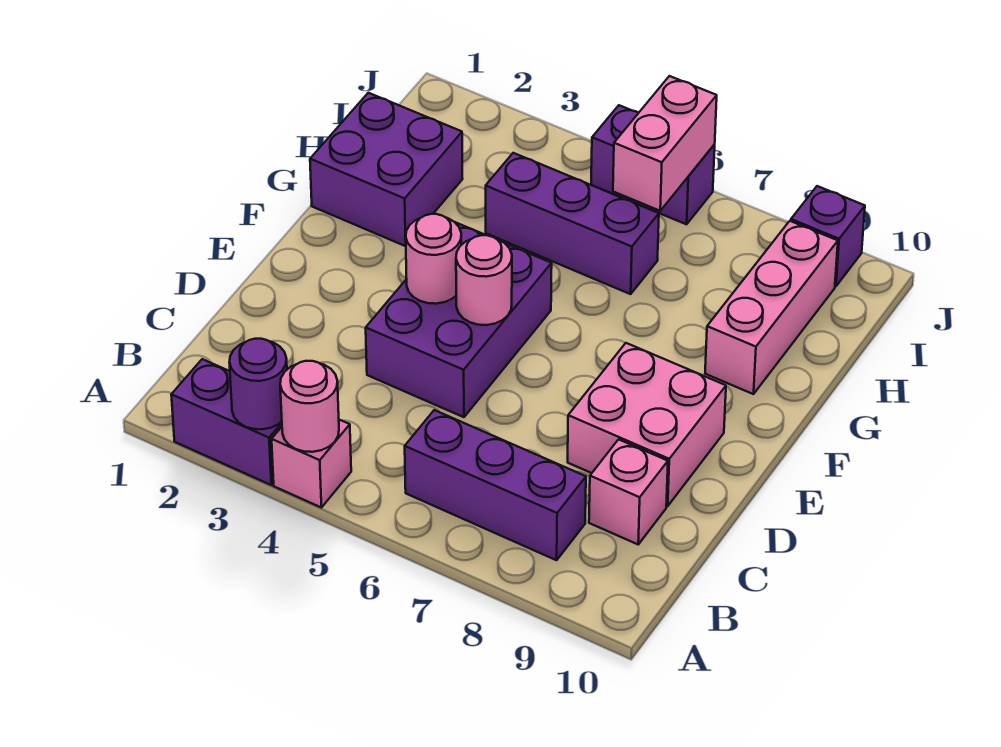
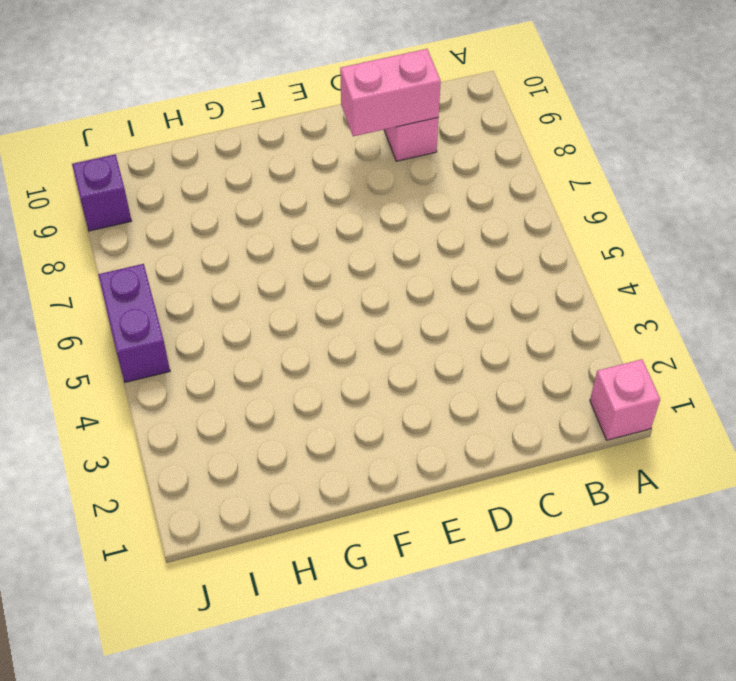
pink brick A1 level 1 -> pink brick A4 level 1
pink brick C9:D9 level 2 -> pink brick I6:J6 level 2
none -> purple brick A2:A3 level 1
none -> purple brick B6:B8 level 1
none -> purple brick D4:F5 level 1

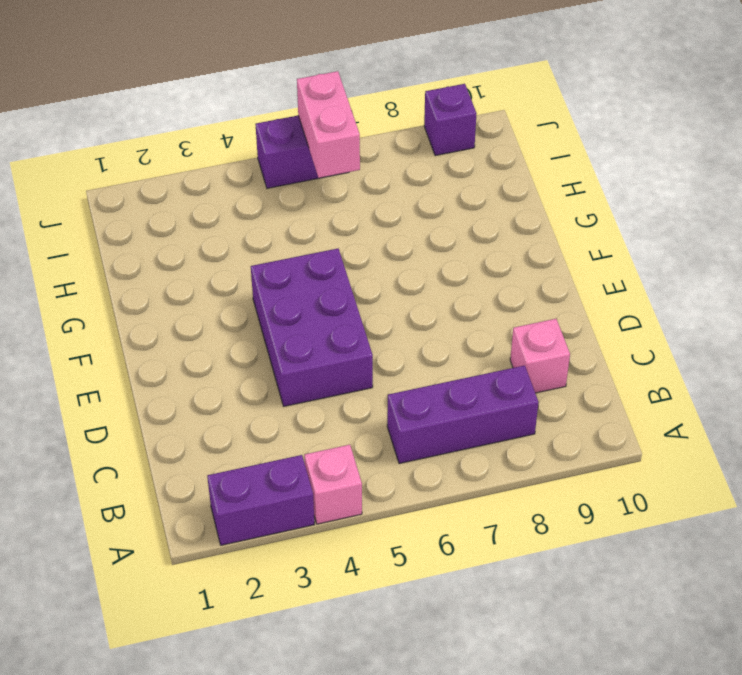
none -> pink brick D8:E9 level 1
none -> purple brick G1:H2 level 1
none -> pink brick G9:I9 level 1

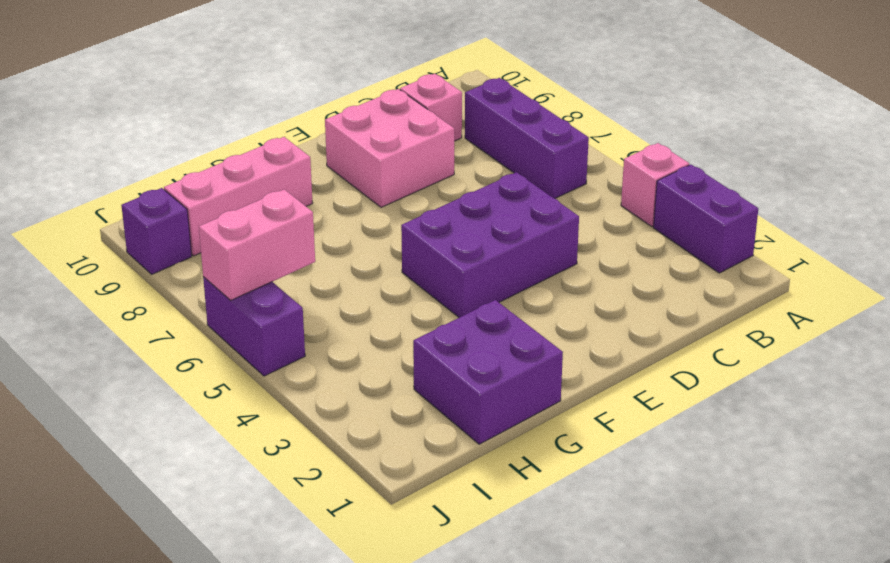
none -> purple brick H4:H6 level 1
none -> purple round brick A3 level 2
none -> pink round brick A4 level 2

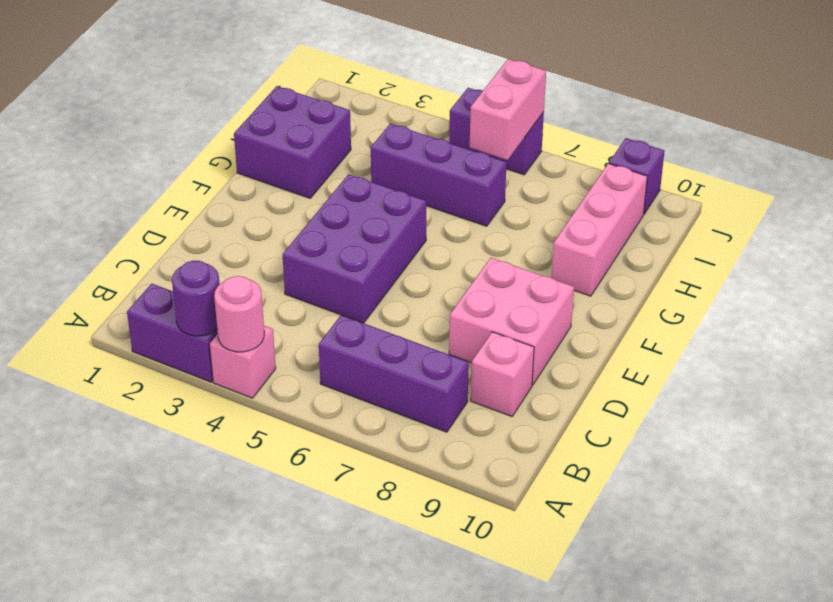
none -> pink round brick E4 level 2
none -> pink round brick E5 level 2

